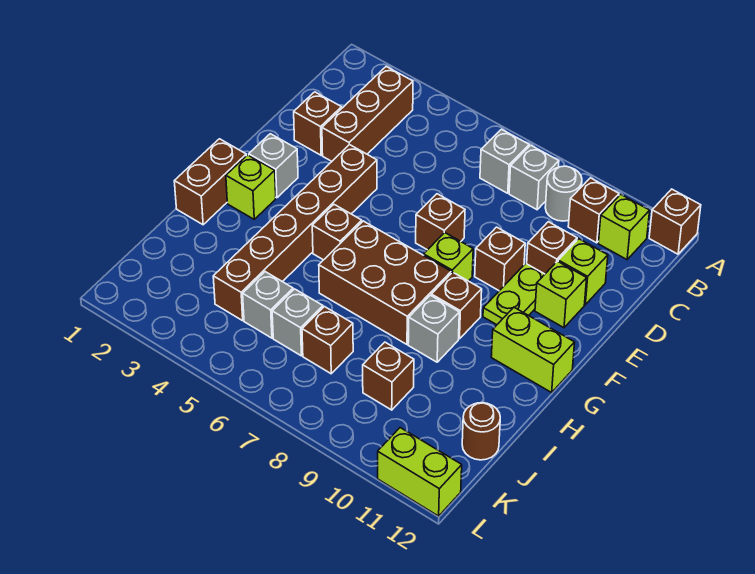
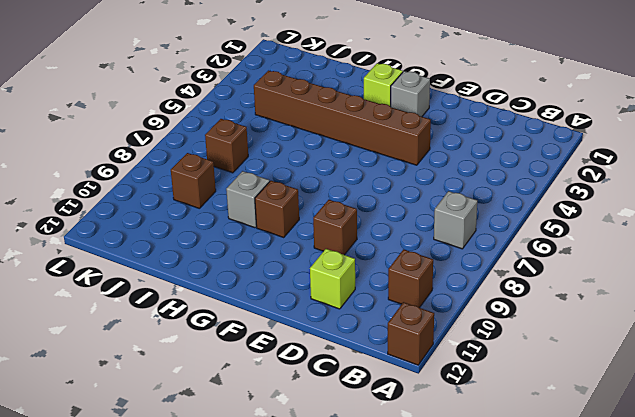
none -> brown brick B3:D3 level 1
none -> grey brick B8 level 1
none -> grey round brick B9 level 1
none -> lime brick B11 level 1

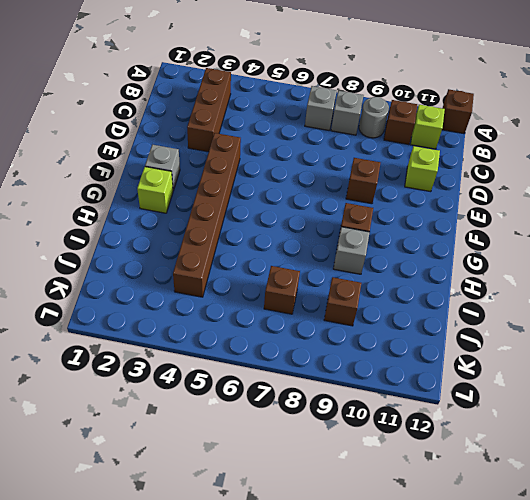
none -> brown brick D2 level 1
none -> brown brick D10 level 1
none -> brown brick E7 level 1
none -> lime plate E10:F10 level 1

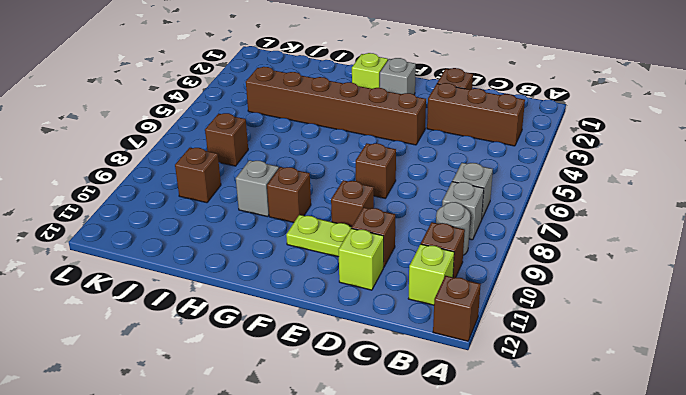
none -> lime brick E11 level 1
none -> lime brick F8 level 1
none -> brown brick G1:H1 level 1
none -> brown brick G5 level 1

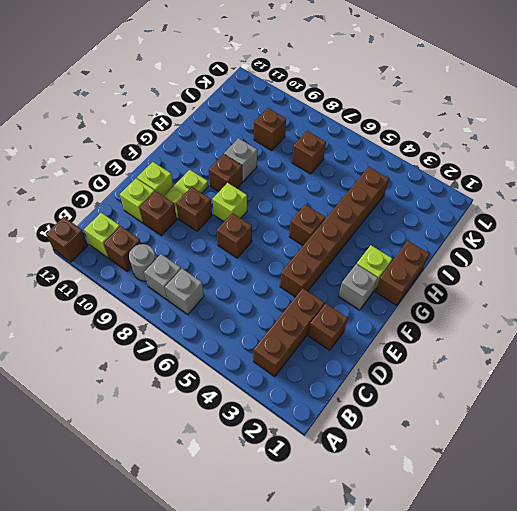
none -> brown brick G6:H8 level 1
none -> lime brick G11:G12 level 1
none -> grey brick J5 level 1
none -> grey brick J6 level 1

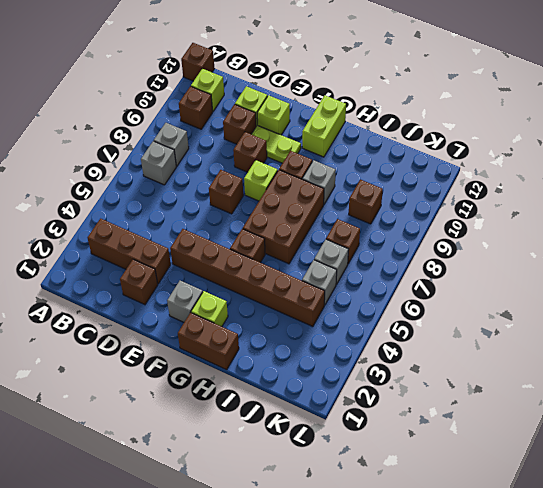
none -> grey round brick B9 level 1
none -> brown round brick J12 level 1
none -> lime brick L11:L12 level 1

